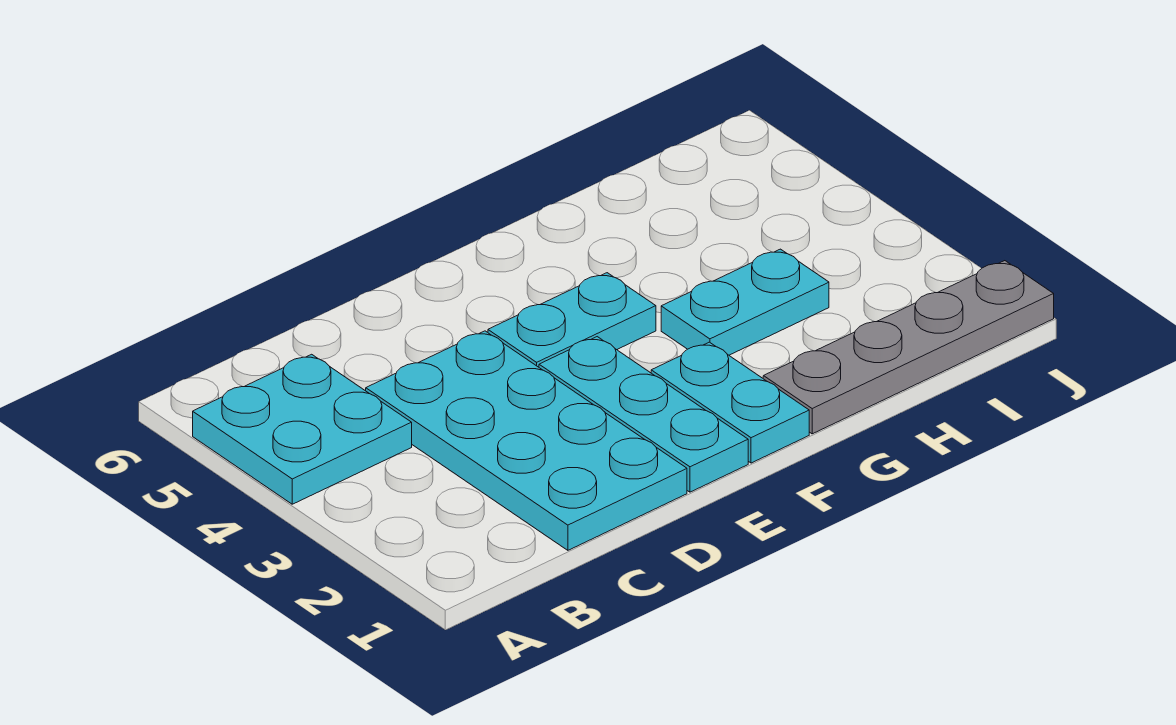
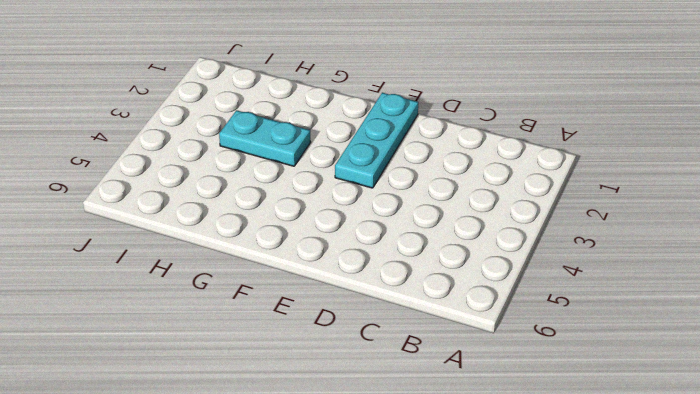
none -> cyan plate A4:B5 level 1
none -> cyan plate C1:D4 level 1

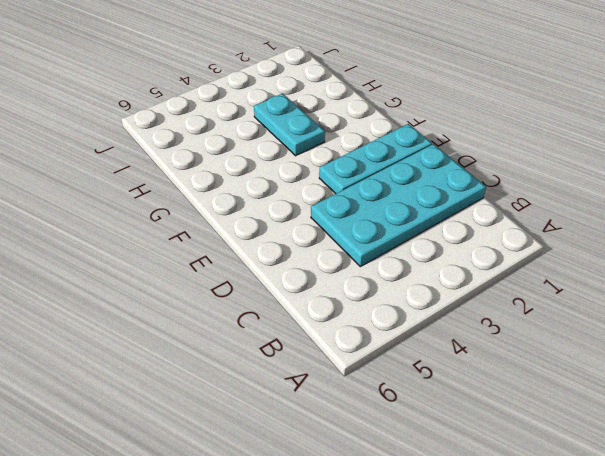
none -> cyan plate A4:B5 level 1
none -> cyan plate E4:F4 level 1

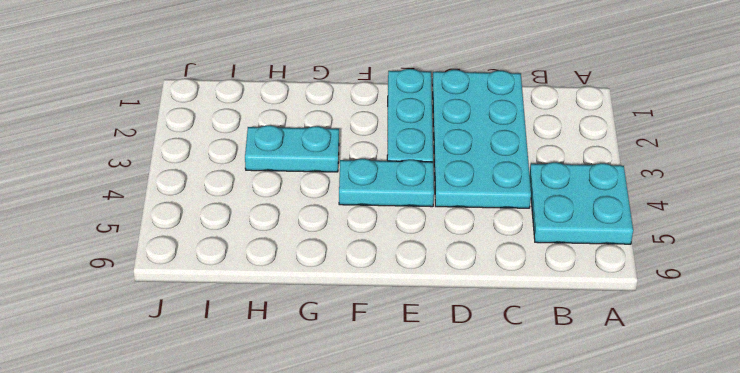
none -> cyan plate F1:F2 level 1
none -> grey plate G1:J1 level 1

